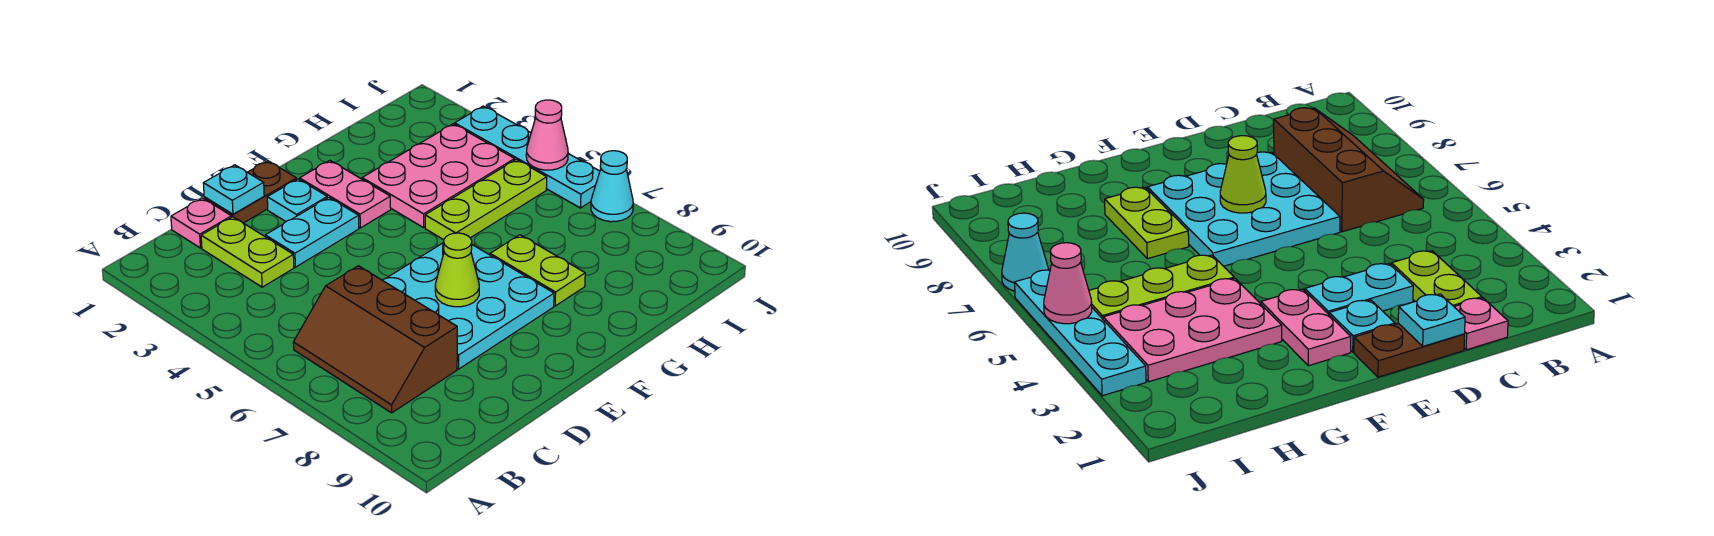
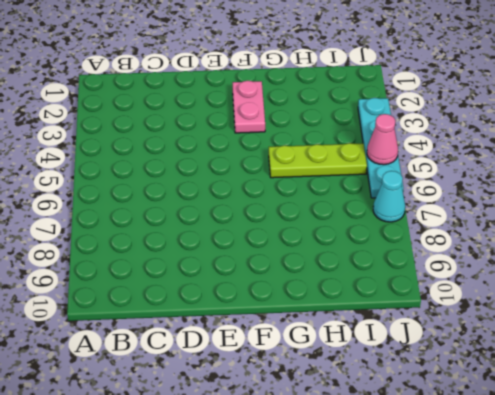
none -> brown slope B6:C8 level 1 top C
none -> pink plate C1 level 1
none -> lime plate C2:C3 level 1

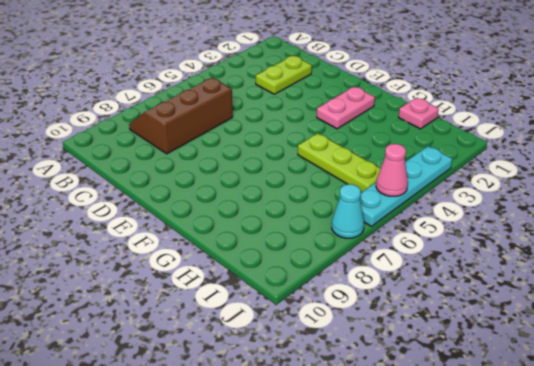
pink plate H1 level 1 -> pink plate C1 level 1
none -> brown plate D1:E1 level 1
none -> cyan plate D3:E3 level 1
none -> cyan plate D6:F8 level 1

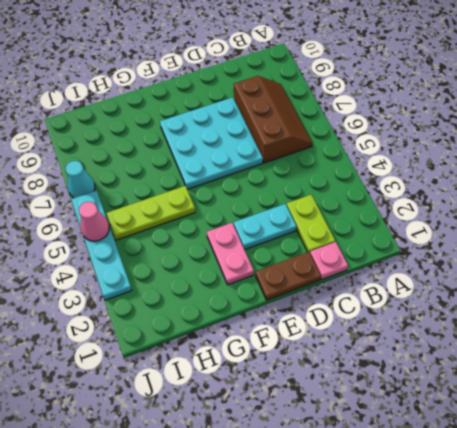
none -> cyan plate E2 level 1
none -> pink plate G3:I4 level 1
none -> lime plate G7:G8 level 1

